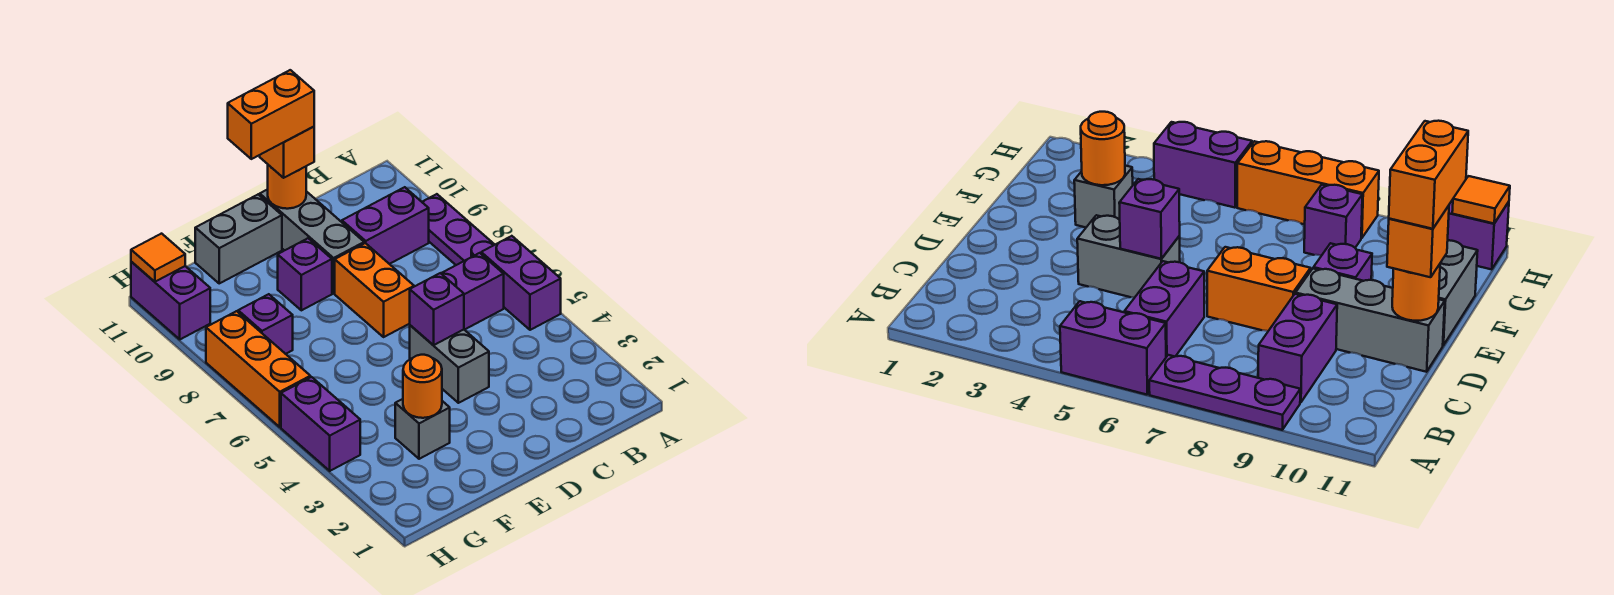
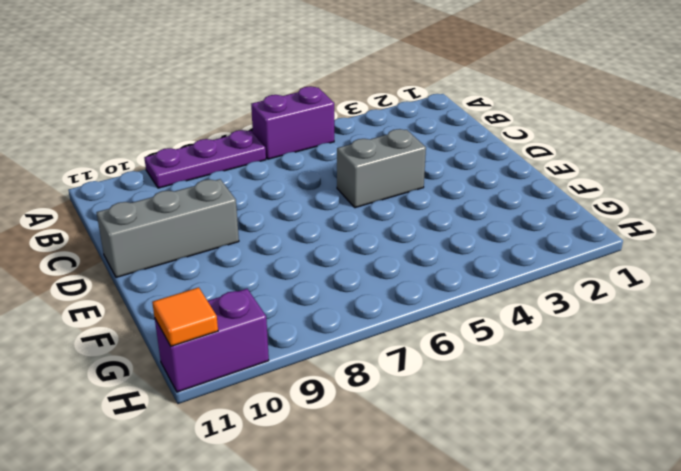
none -> purple brick B6:C6 level 1
none -> purple brick B9:C9 level 1
none -> orange brick D7:D8 level 1

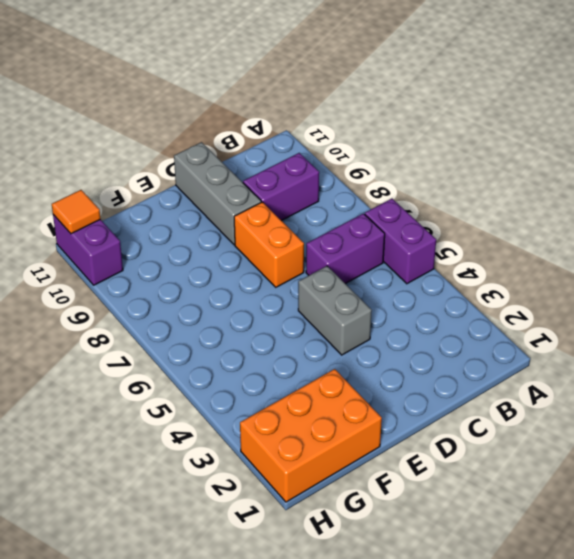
orange brick F1:H2 level 1 -> none
none -> purple plate A7:A9 level 1
none -> purple brick E9 level 1
none -> grey brick E11:F11 level 1

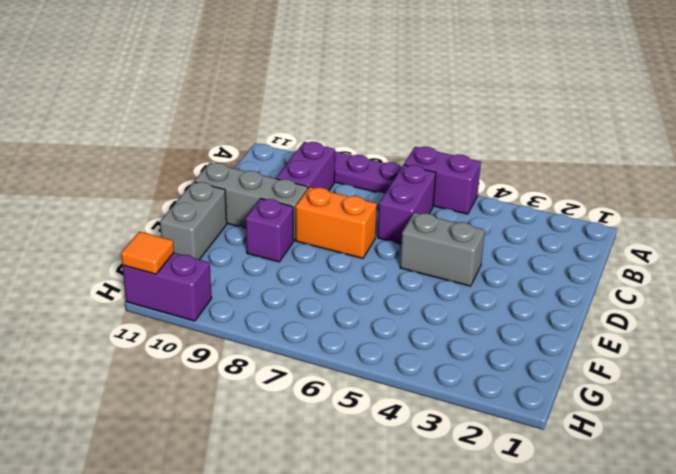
none -> grey brick F3 level 1
none -> purple brick G8 level 1
none -> purple brick H4:H5 level 1

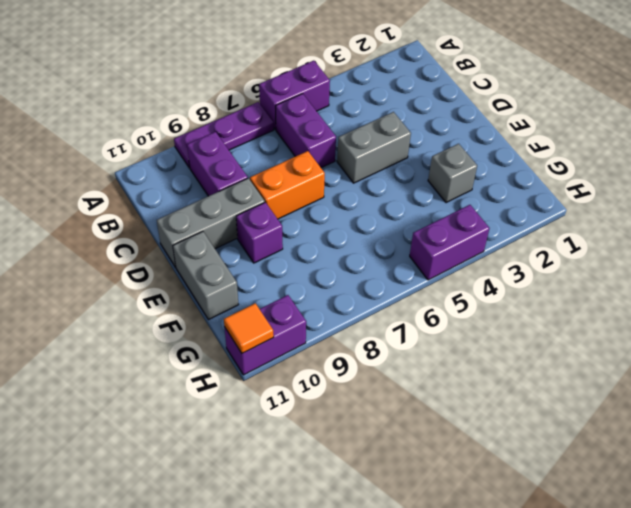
none -> purple brick G8 level 1
none -> orange brick H6:H8 level 1
none -> purple brick D5 level 2

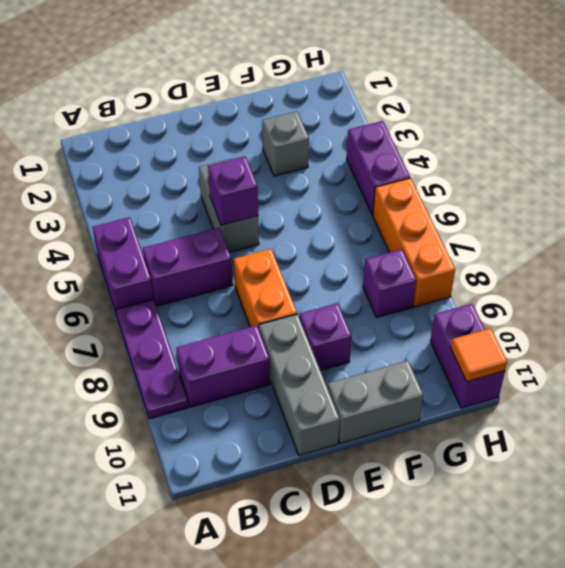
none -> orange round brick D11 level 2
none -> orange round brick F3 level 2
none -> orange brick D11 level 3

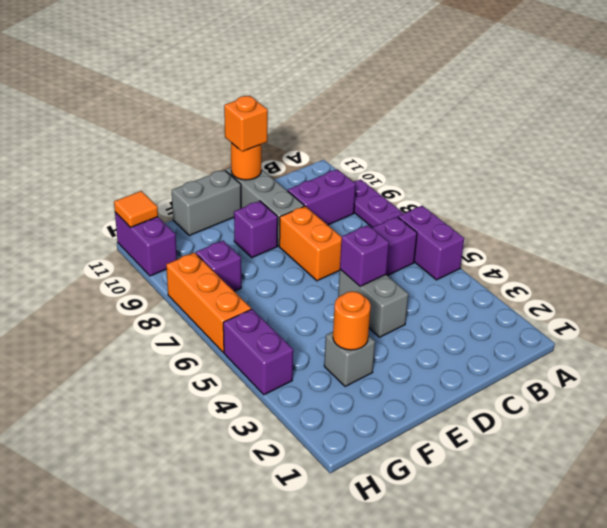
none -> orange brick D11:E11 level 4

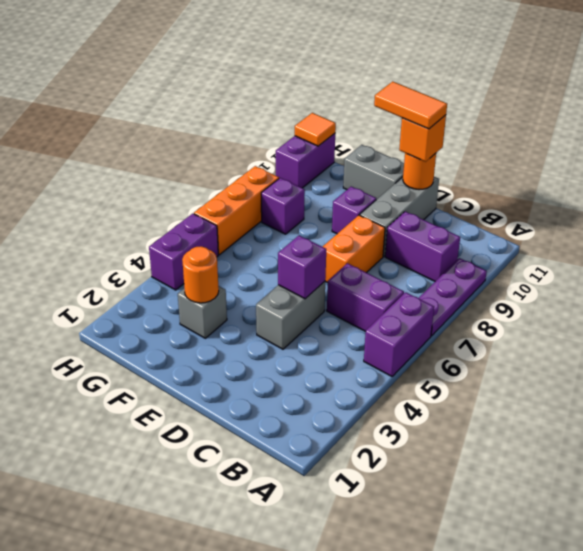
orange tile D11:E11 level 4 -> orange brick D11:E11 level 4

